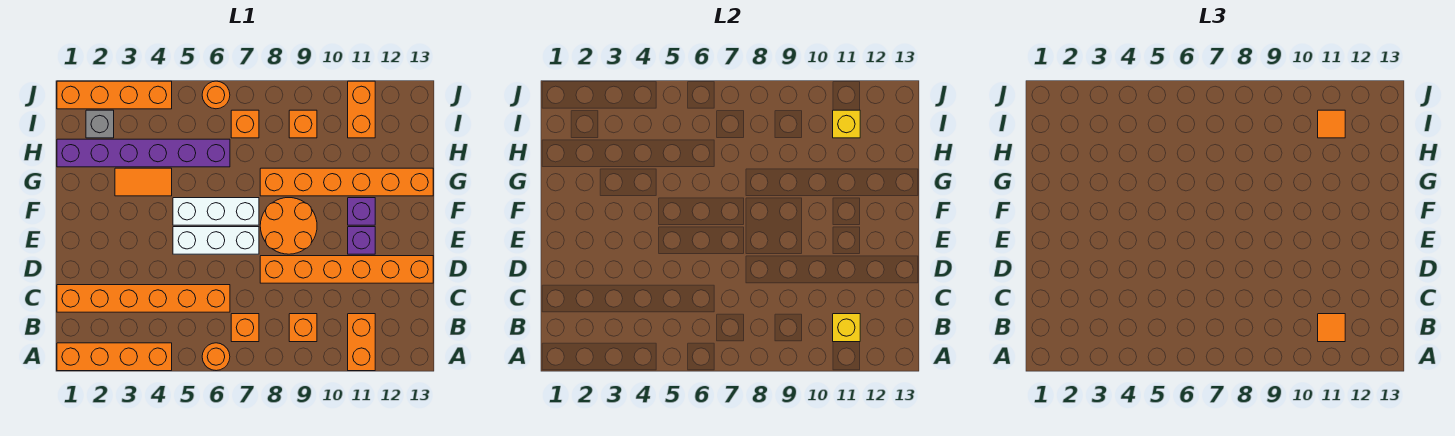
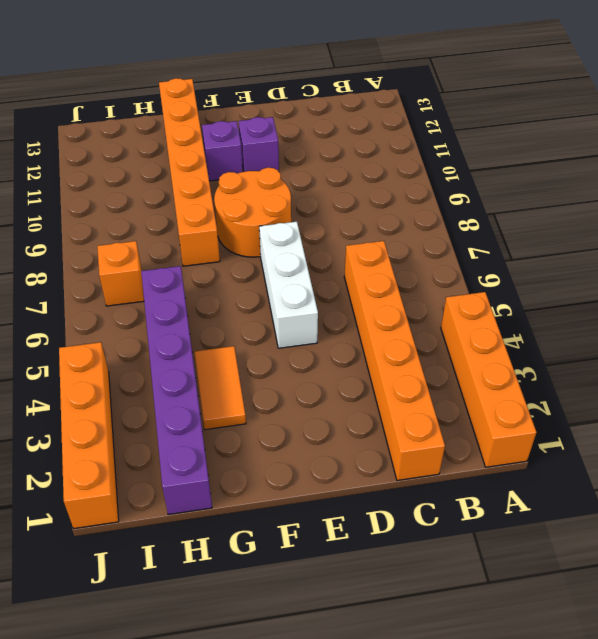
none -> orange round brick A6 level 1
none -> orange brick A11:B11 level 1
none -> orange brick B7 level 1

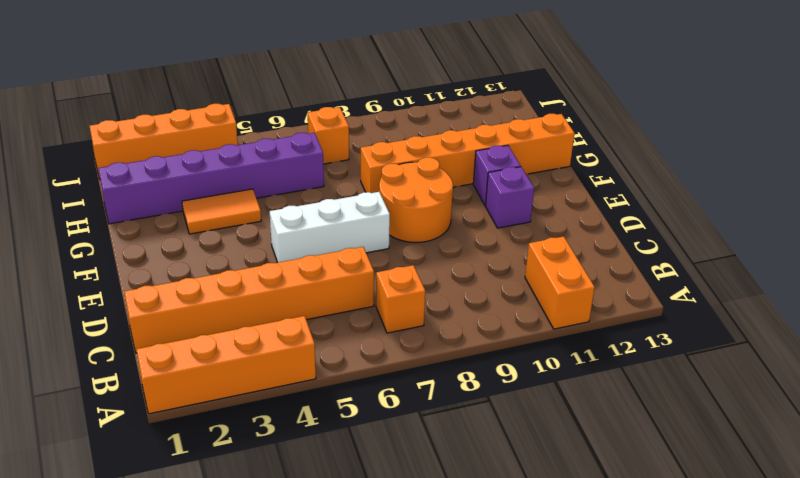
none -> orange round brick A6 level 1
none -> orange brick B9 level 1
none -> orange brick D8:D13 level 1

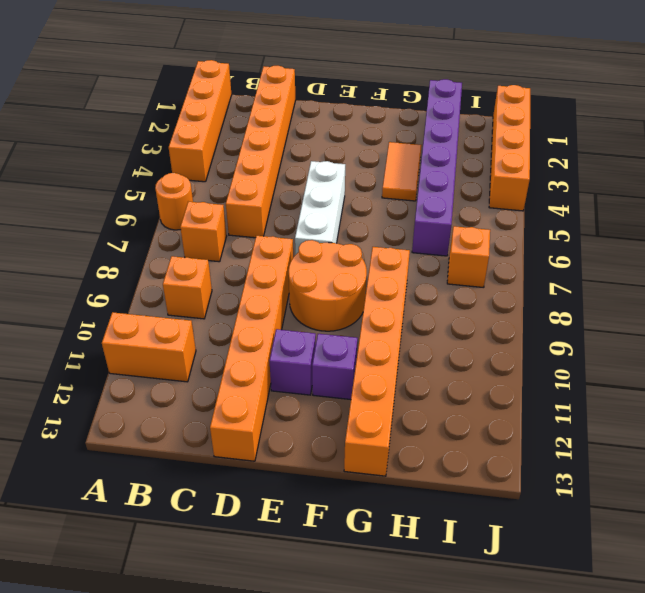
none -> white brick F5:F7 level 1
none -> grey brick I2 level 1
none -> orange brick I9 level 1

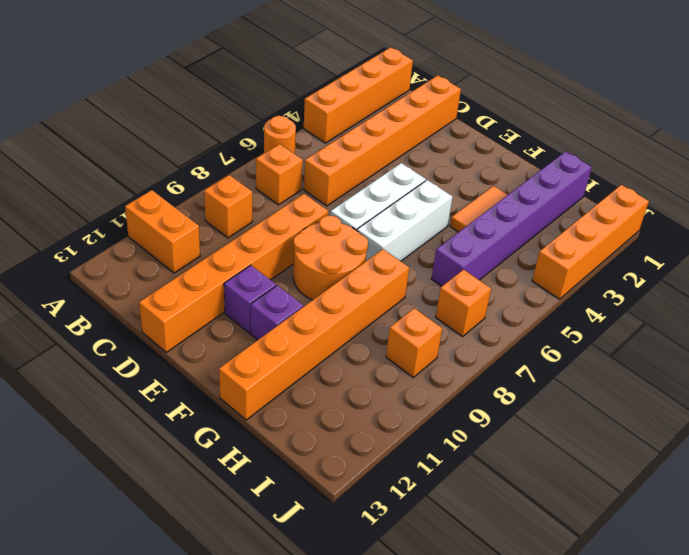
none -> grey brick I2 level 1
none -> orange brick I11:J11 level 1
none -> orange round brick J6 level 1

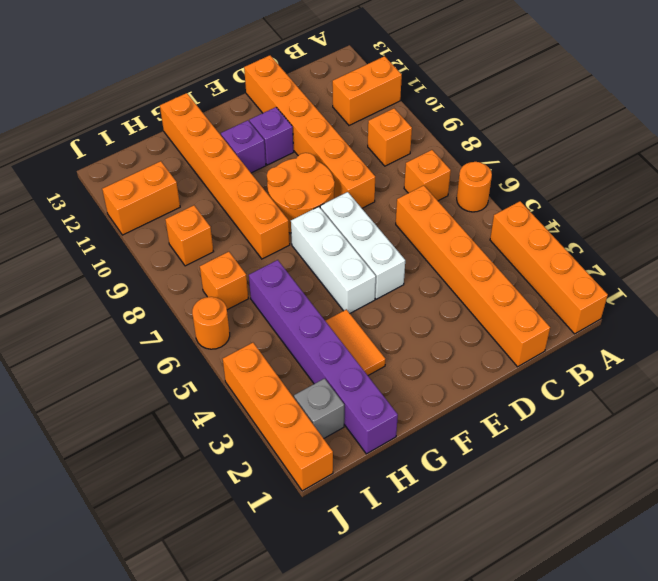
none -> yellow brick B11 level 2
none -> yellow brick I11 level 2
none -> orange tile B11 level 3

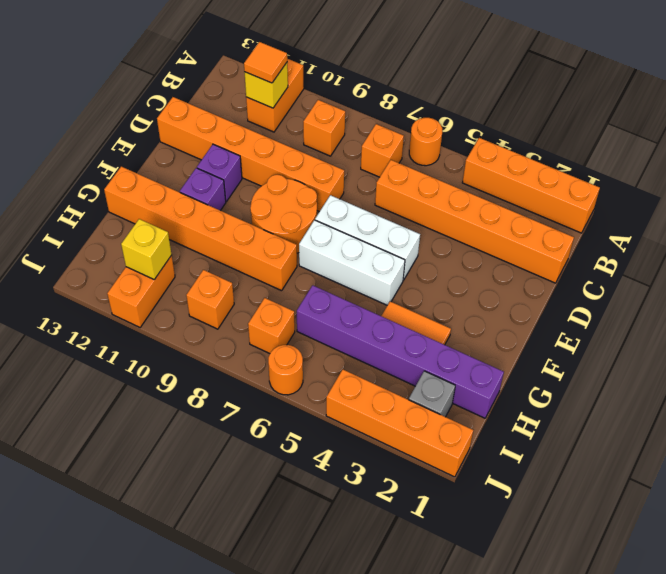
none -> orange tile I11 level 3

